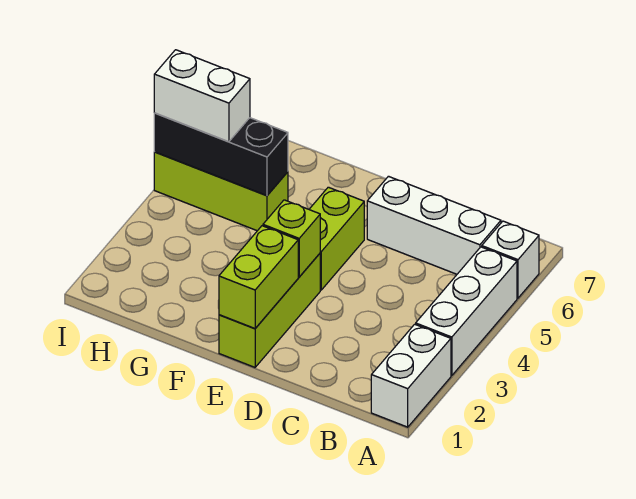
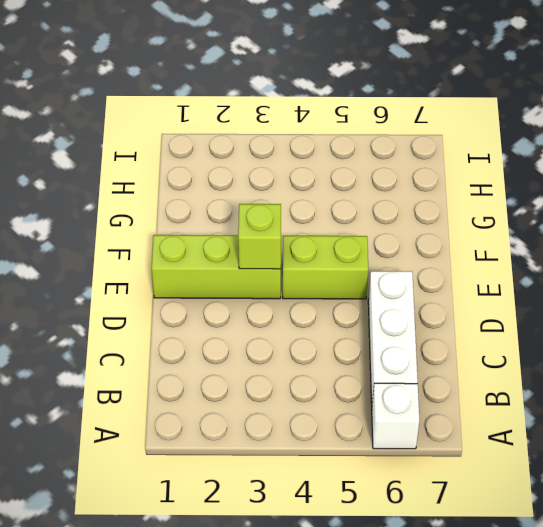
none -> white brick A1:A2 level 1
none -> white brick A3:A5 level 1

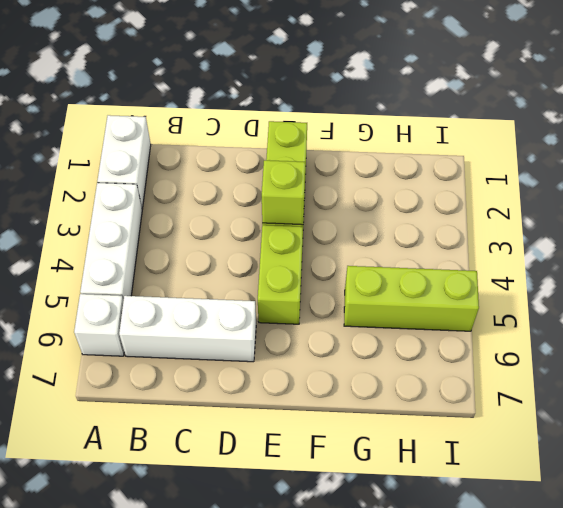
none -> lime brick E1:E2 level 2
none -> black brick G5:I5 level 2

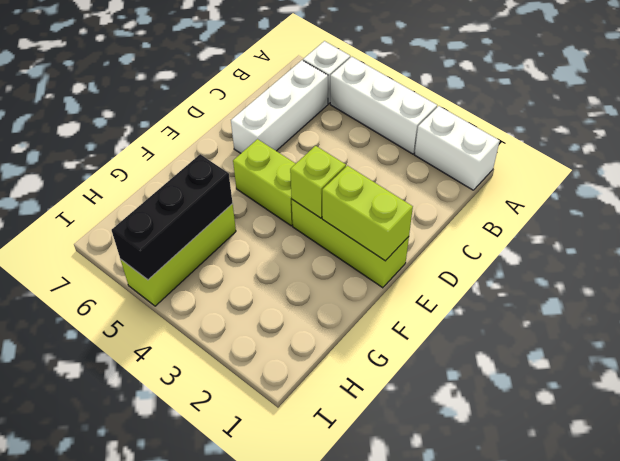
none -> white brick H5:I5 level 3

